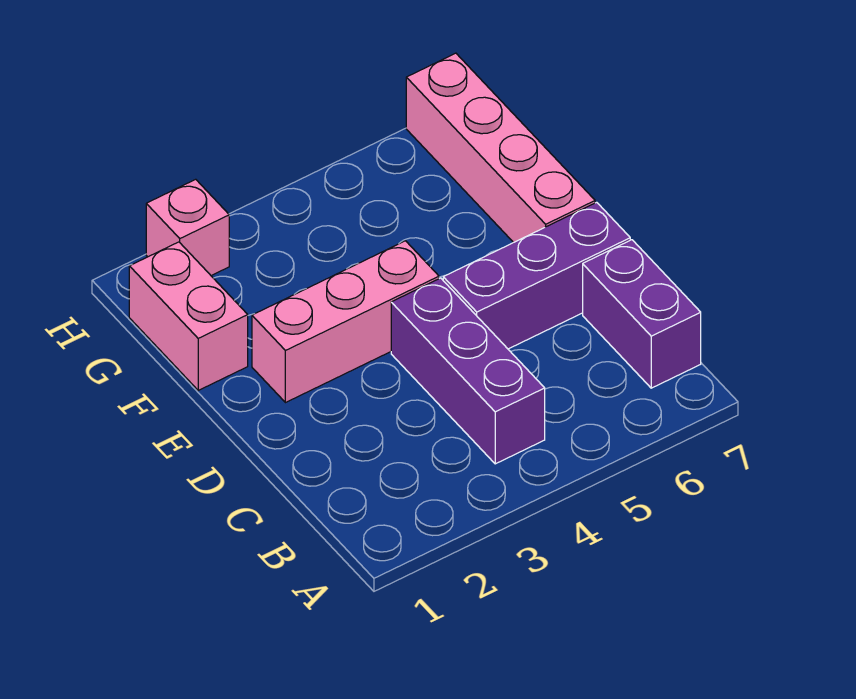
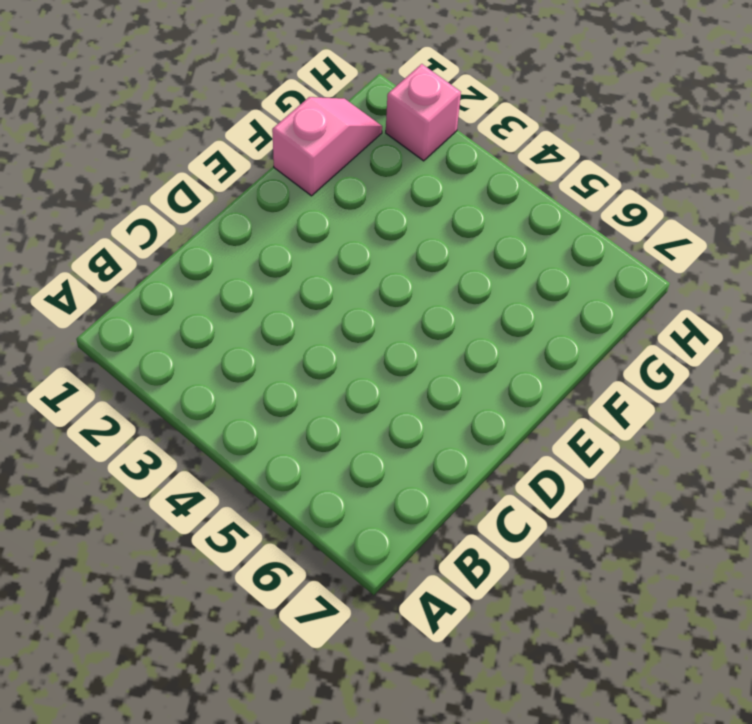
pink slope F1:G1 level 1 top F -> pink brick F1:G1 level 1
none -> purple brick B4:D4 level 1
none -> purple brick B7:C7 level 1

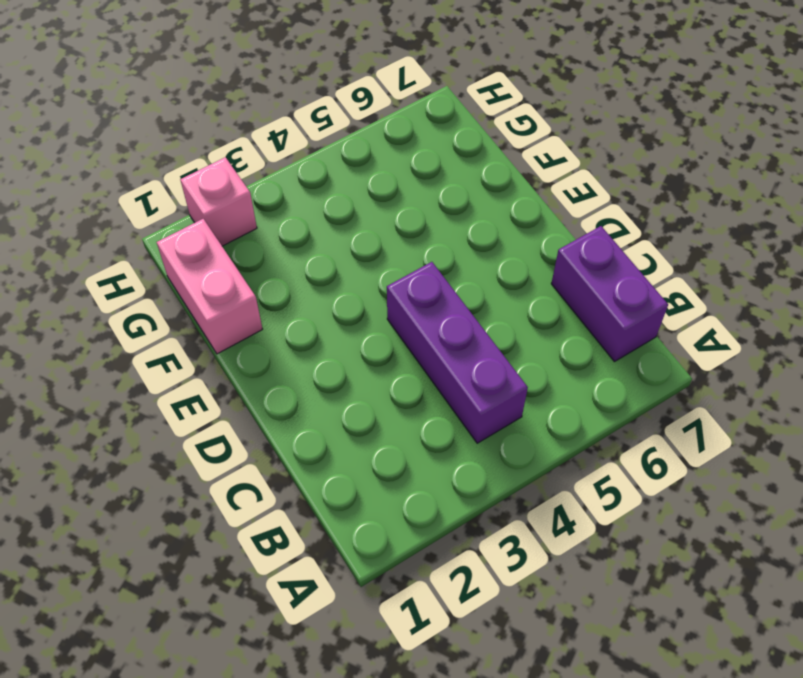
none -> purple brick D5:D7 level 1
none -> pink brick E2:E4 level 1

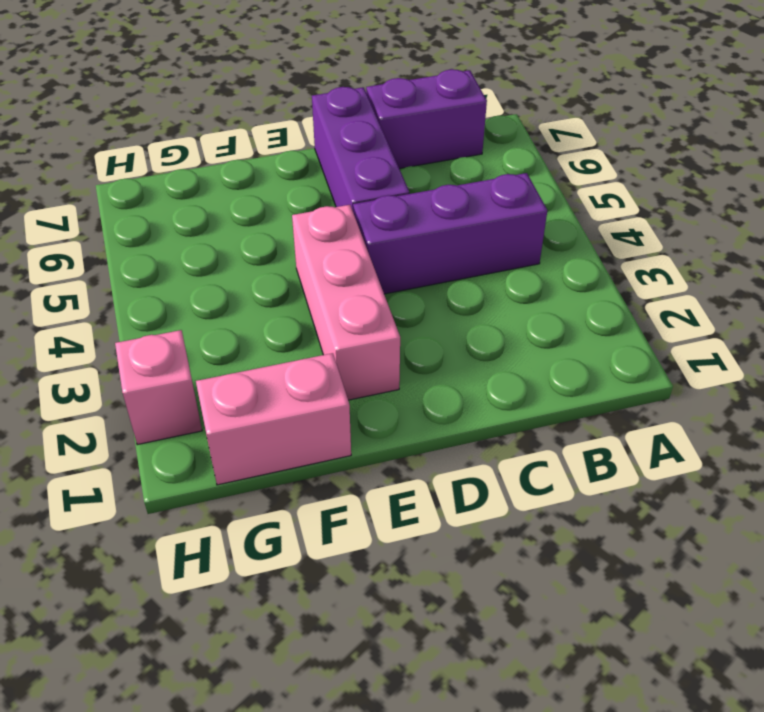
none -> pink brick E7:H7 level 1

